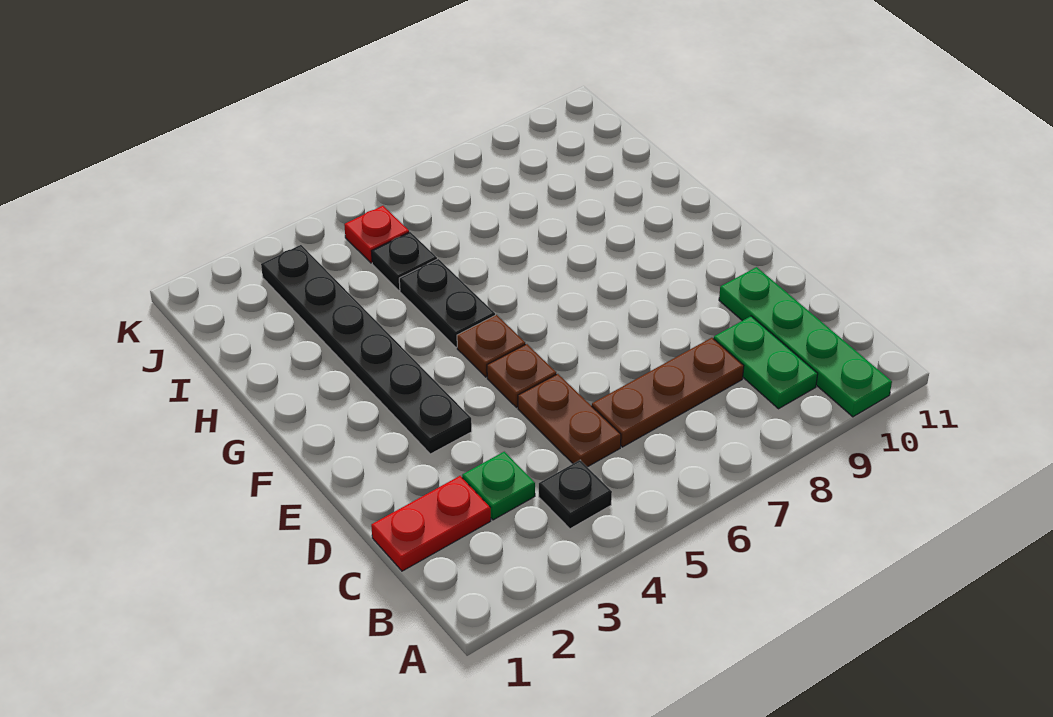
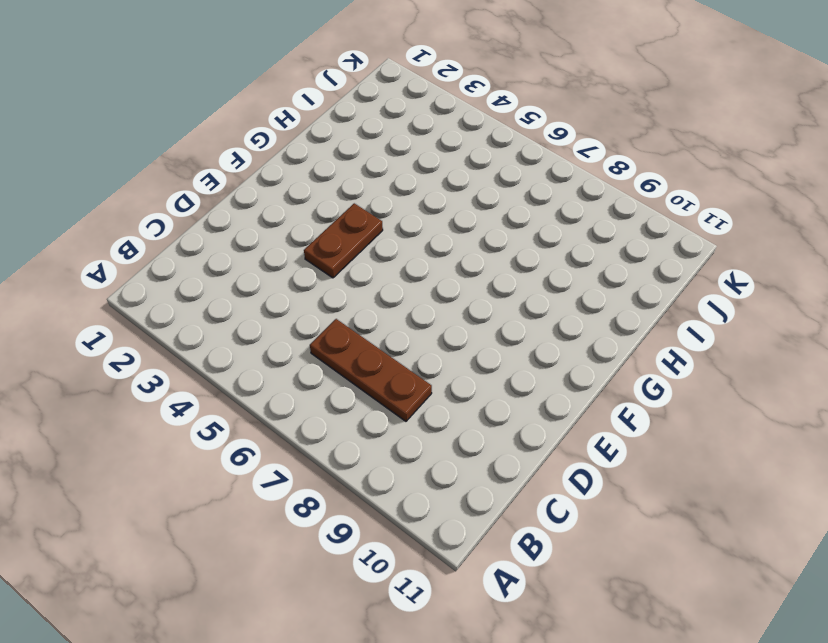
brown plate E4:F4 level 1 -> brown plate C5:D5 level 1
none -> green plate A10:D10 level 1
none -> black plate B4 level 1
none -> green plate B9:C9 level 1

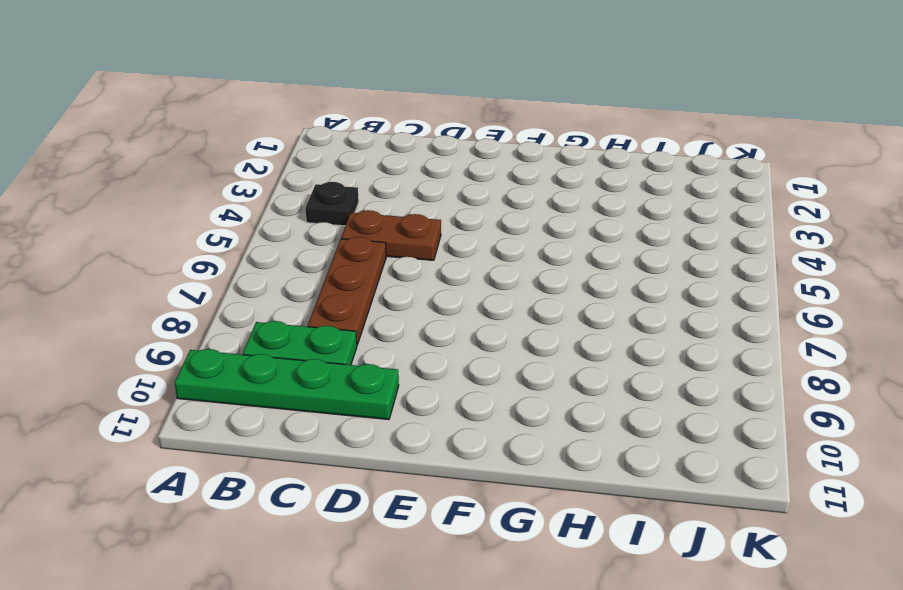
none -> red plate C1:C2 level 1
none -> green plate C3 level 1
none -> black plate E3:J3 level 1

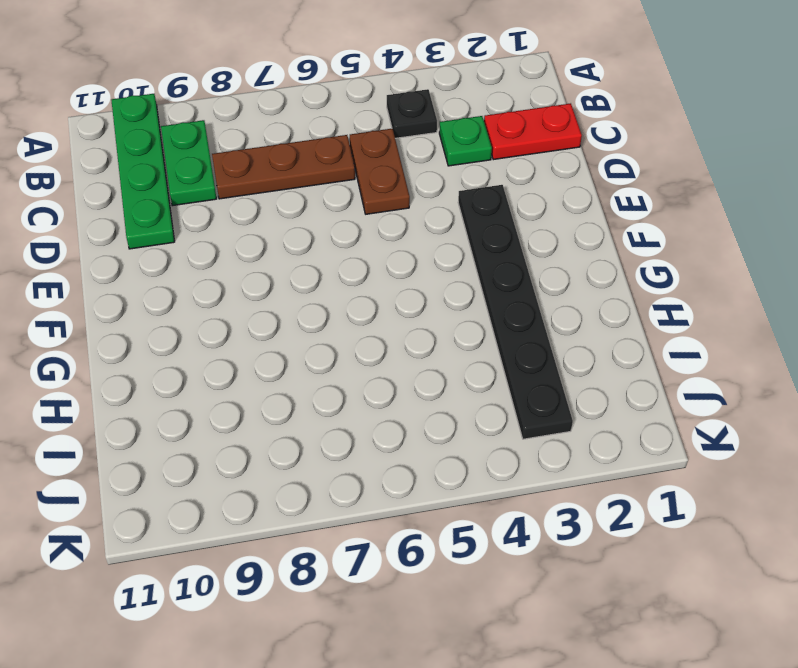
none -> brown plate E5 level 1
none -> brown plate F5 level 1
none -> black plate G5:H5 level 1

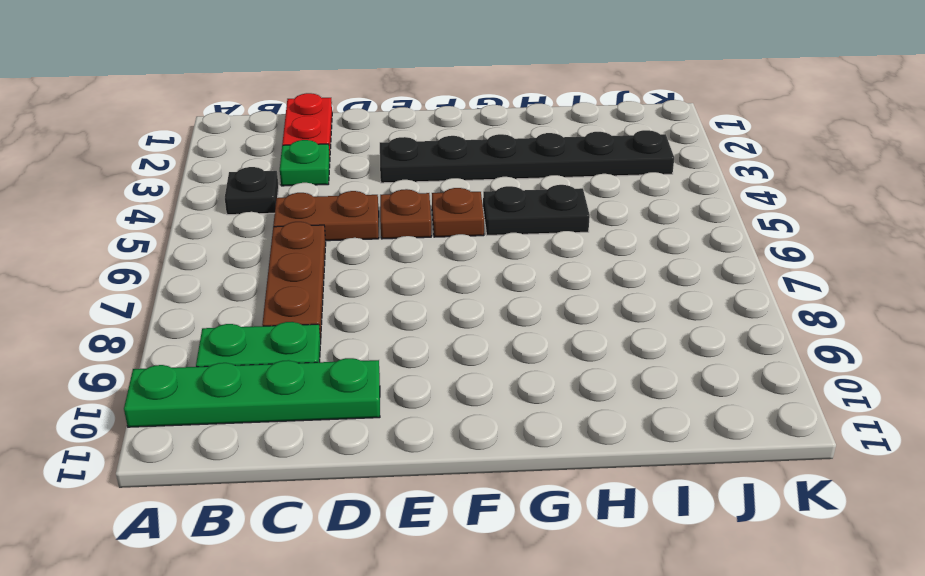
none -> black plate I5 level 1
none -> red plate J5 level 1

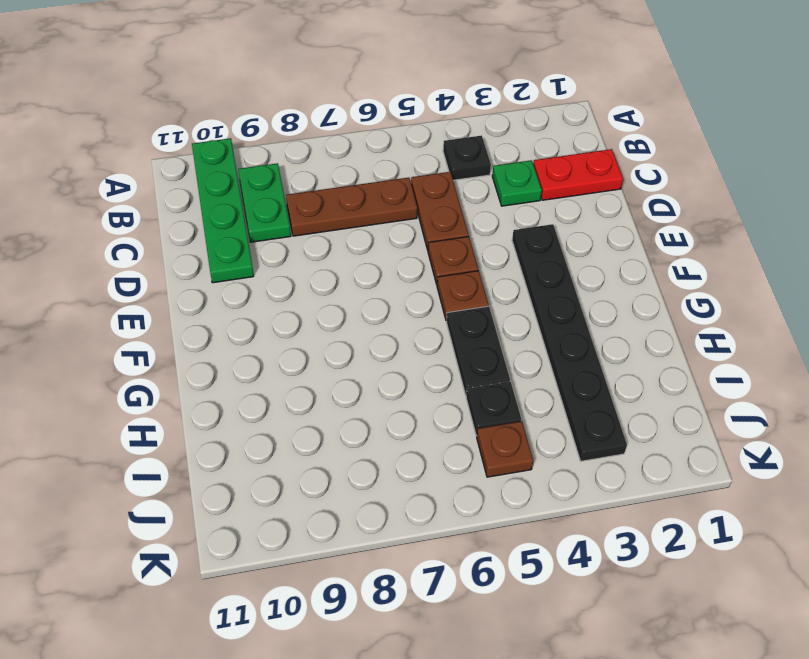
brown plate J5 level 1 -> red plate J5 level 1

